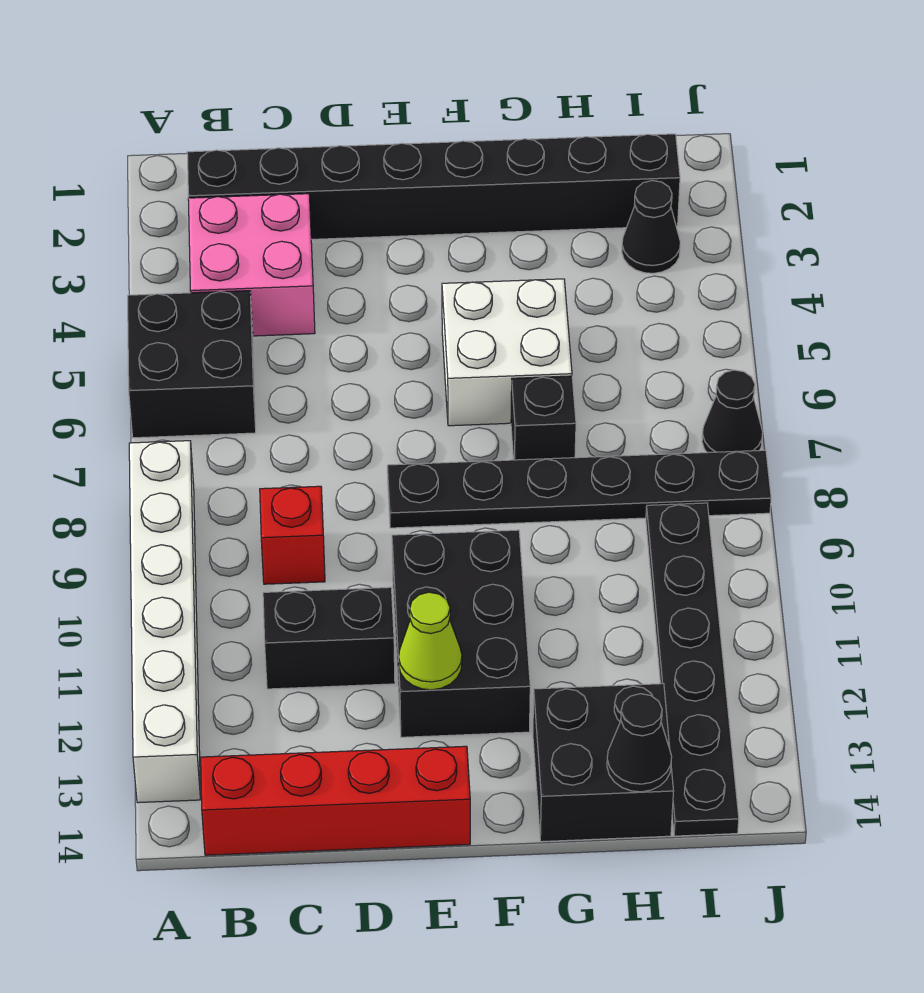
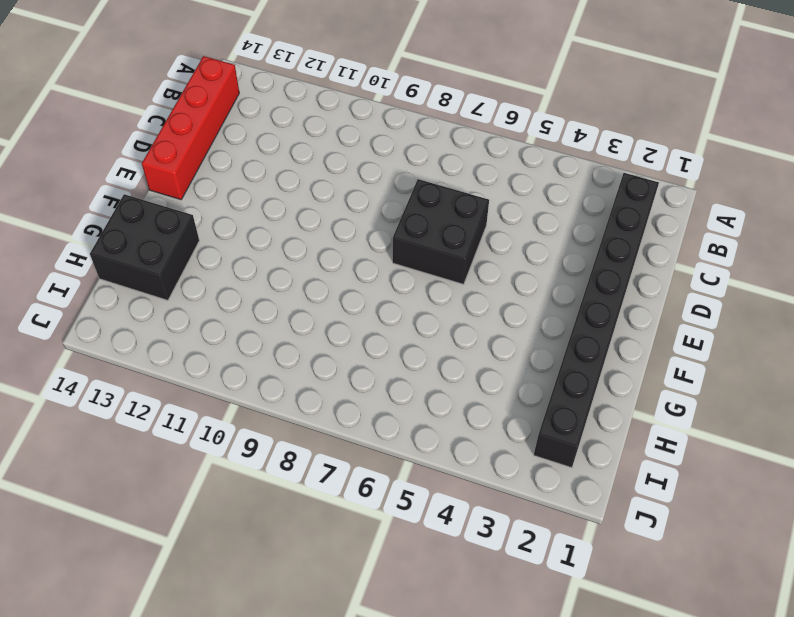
black brick D6:E7 level 1 -> black brick A5:B6 level 1
none -> white brick A8:A13 level 1
none -> pink brick B3:C4 level 1
none -> red brick C9 level 1

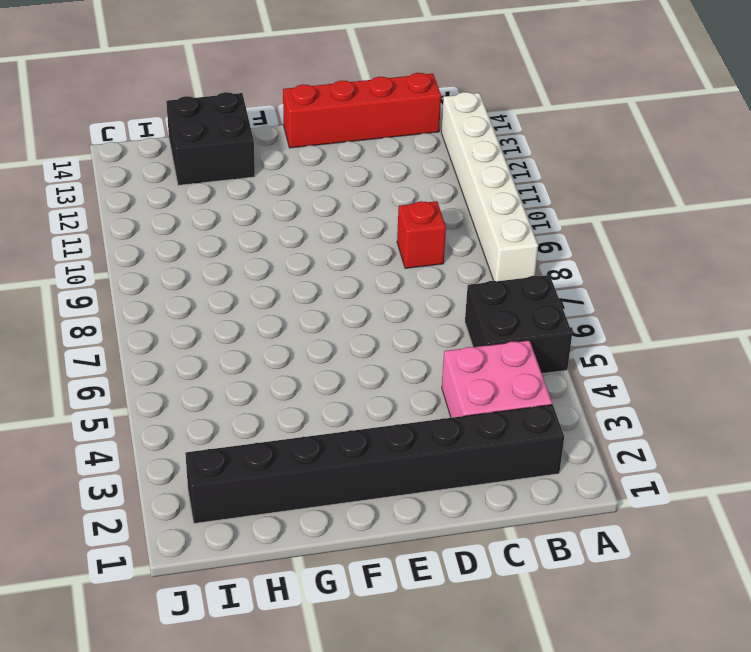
none -> black brick C11:D11 level 1
none -> black plate E8:J8 level 1
none -> black brick E10:F12 level 1

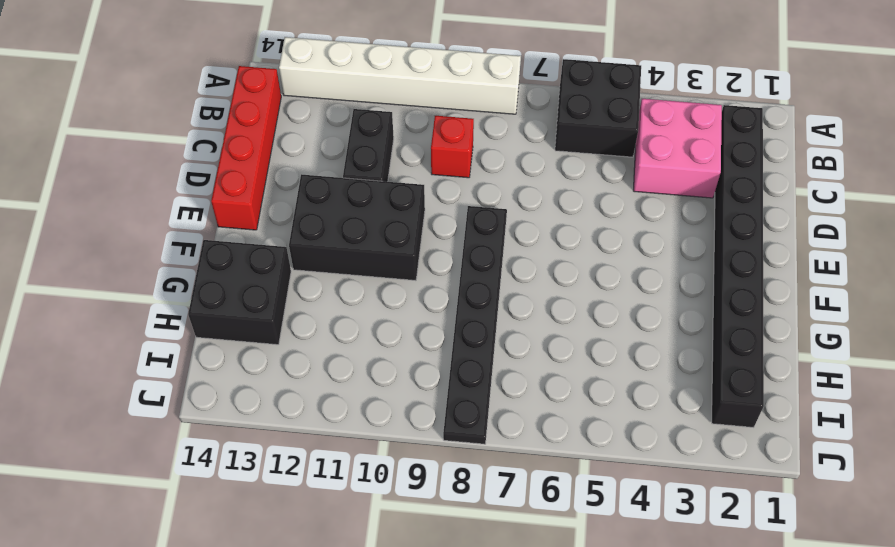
none -> white brick F5:G6 level 1
none -> black brick G7 level 1
none -> black cone I3 level 1

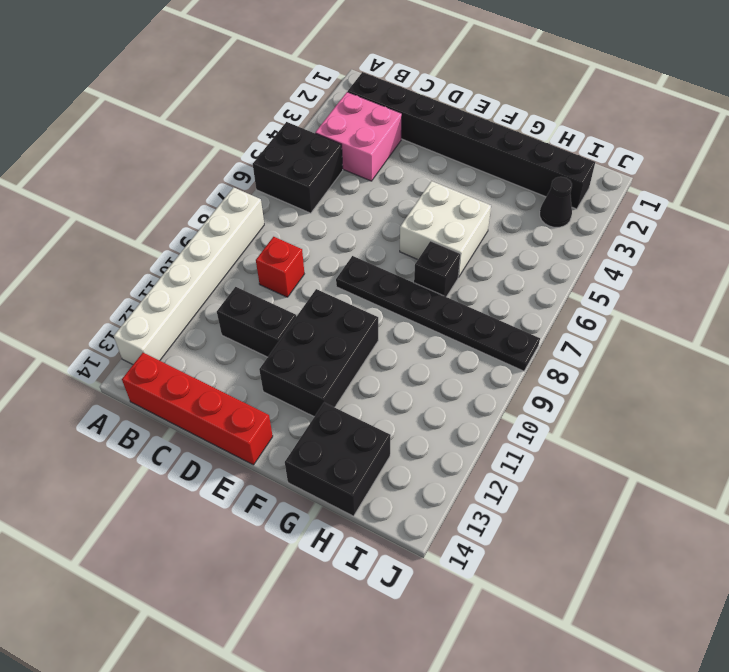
none -> black plate I9:I14 level 1
none -> black cone J7 level 1
none -> lime cone E12 level 2

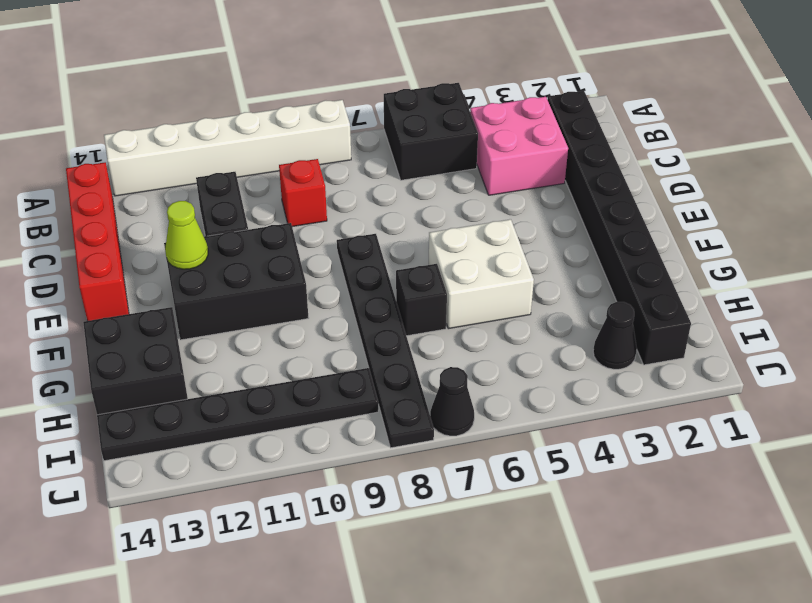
none -> black cone H14 level 2

